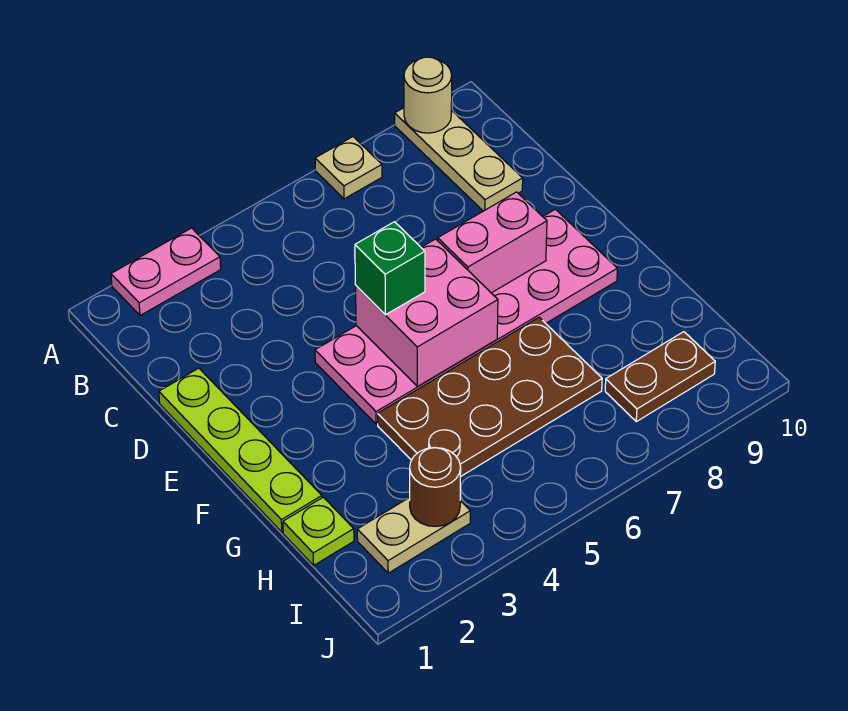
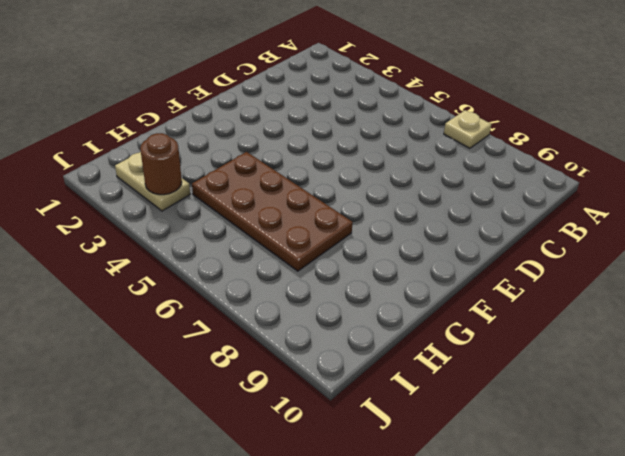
none -> pink plate A2:A3 level 1
none -> tan plate A9:C9 level 1
none -> lime plate D1:G1 level 1

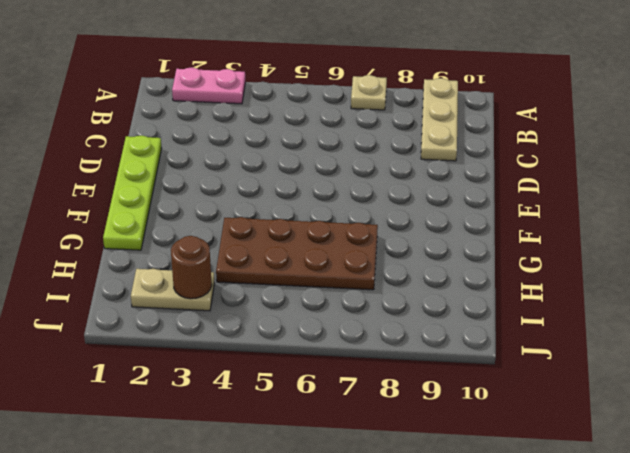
none -> pink plate E4:F9 level 1
none -> lime plate H1 level 1
none -> brown plate I8:I9 level 1

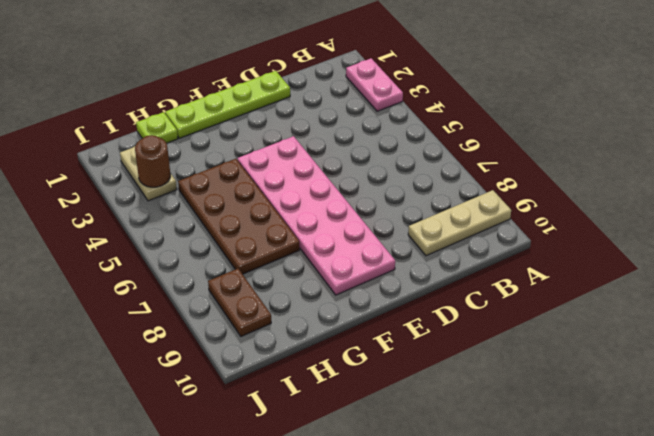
none -> tan plate A7 level 1
none -> tan round brick A9 level 2
none -> pink brick E5:F6 level 2

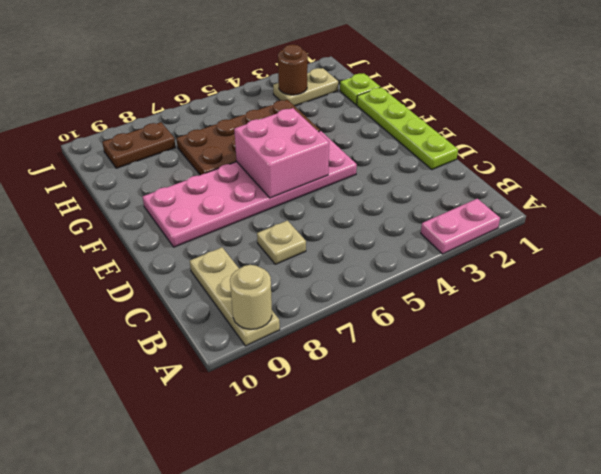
tan plate C7 level 1 -> tan plate A7 level 1
none -> pink brick E7:E8 level 2
none -> green brick E5 level 3

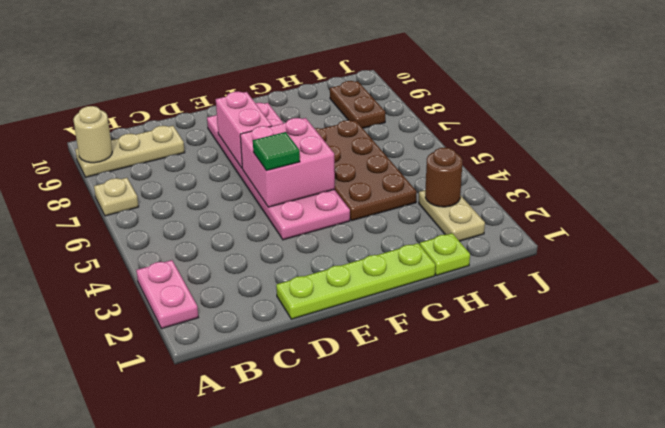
green tile E5 level 3 -> green brick E5 level 3

